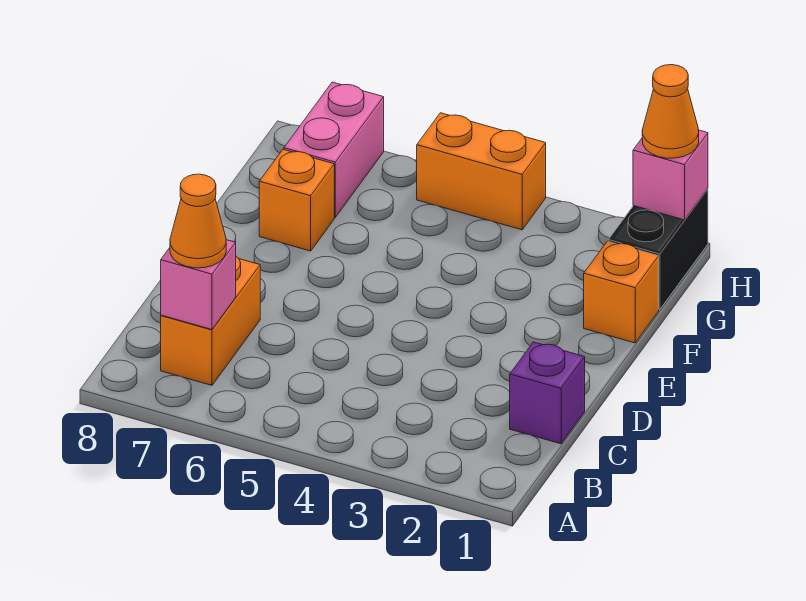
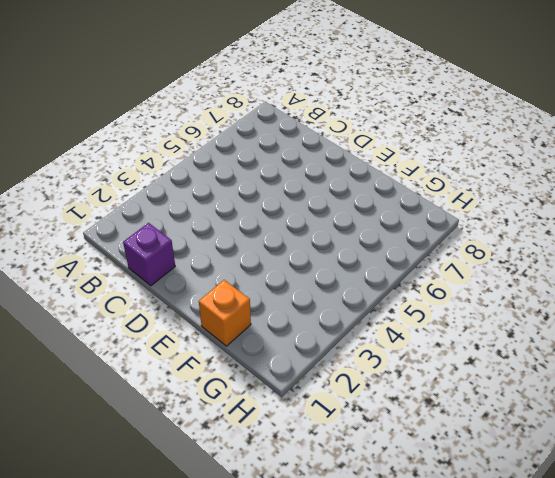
none -> orange brick B7:C7 level 1
none -> orange brick F7 level 1

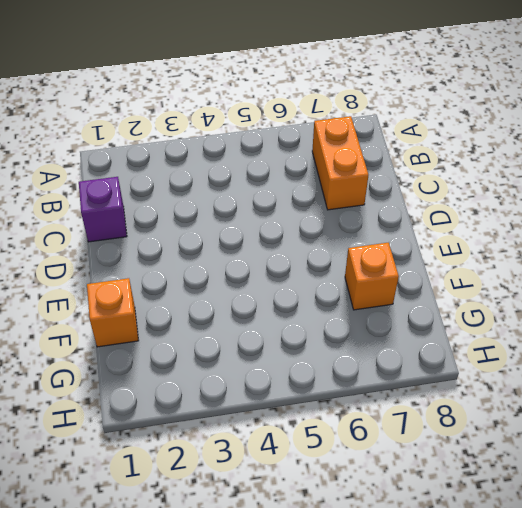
none -> black brick G1:H1 level 1
none -> pink brick G7:H7 level 1

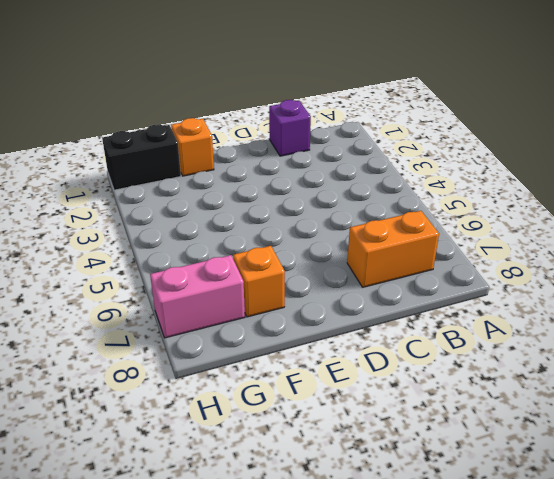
none -> orange brick H4:H5 level 1
none -> pink brick B7 level 2

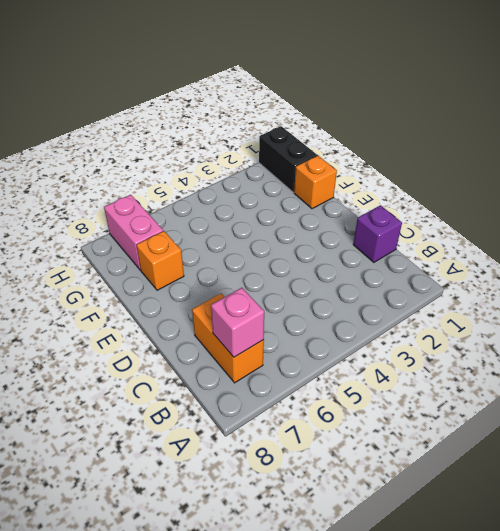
none -> orange brick H4:H5 level 1
none -> pink brick H1 level 2

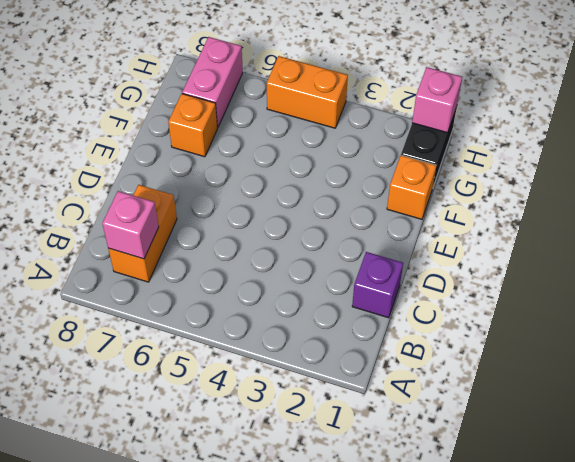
none -> orange cone B7 level 3
none -> orange cone H1 level 3

